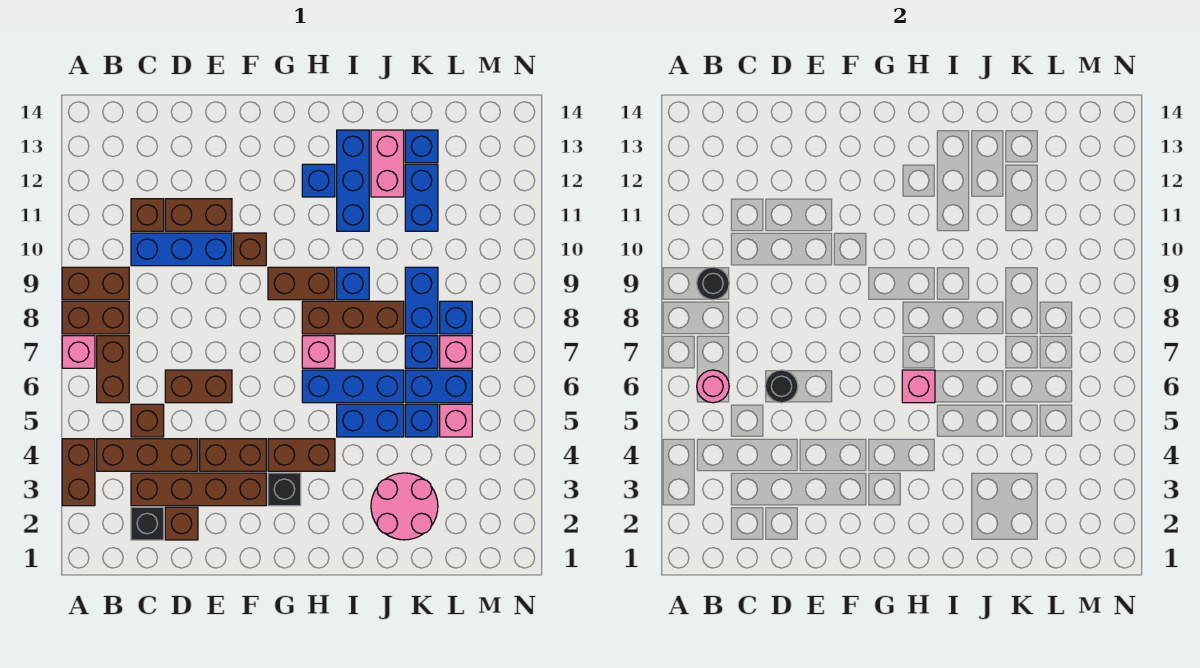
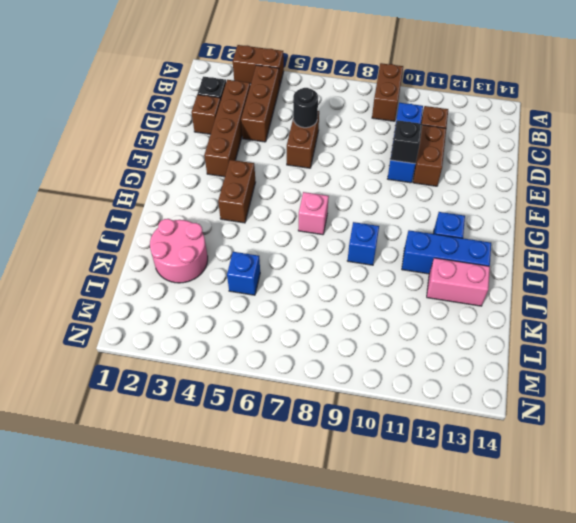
black brick E10 level 2 -> black brick G3 level 1
none -> pink brick A7 level 1
none -> brown brick A8:B8 level 1
none -> brown brick B6:B7 level 1
none -> brown brick C5 level 1

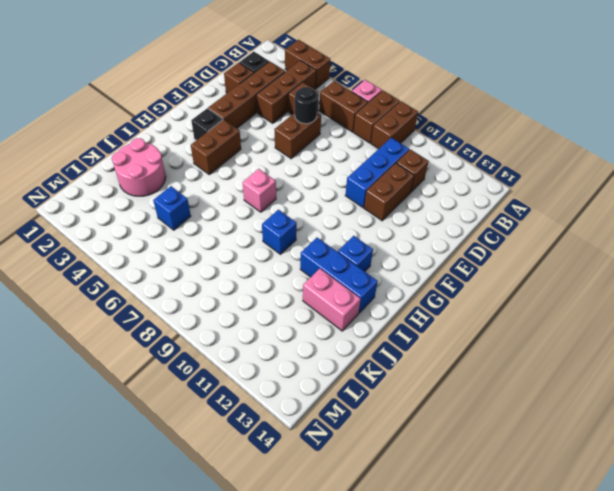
none -> brown brick E4:F4 level 1
none -> brown brick F10 level 1
none -> brown brick G9:H9 level 1
none -> blue brick H6:J6 level 1

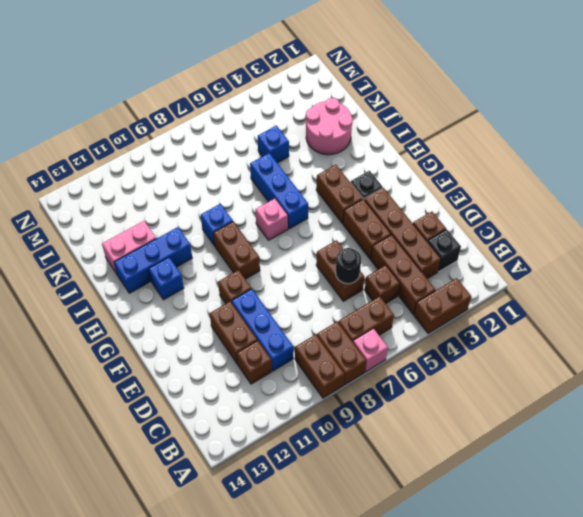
none -> brown brick H8:J8 level 1
none -> blue brick I5:J5 level 1
none -> blue brick K6:L6 level 1
none -> blue brick K7 level 1

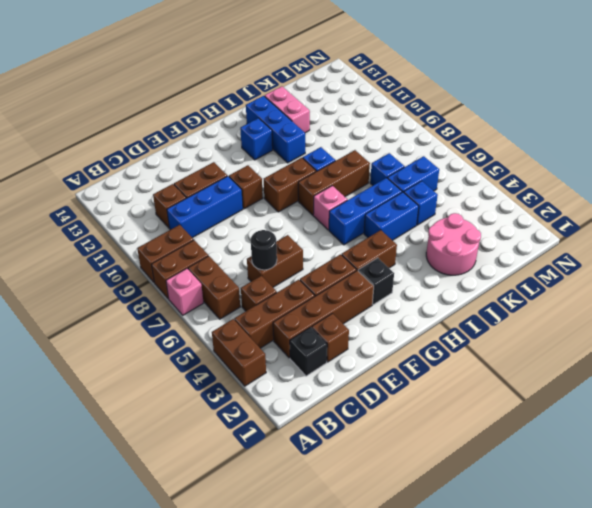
none -> blue brick K8:K9 level 1
none -> blue brick K11:K12 level 1
none -> blue brick K13 level 1
none -> pink brick L5 level 1

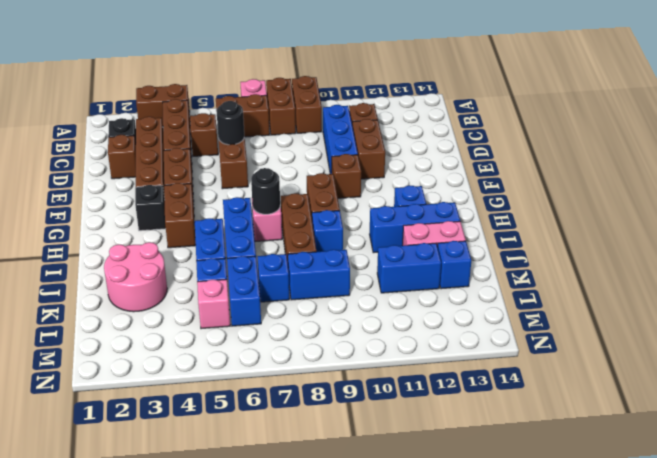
black round brick H7 level 2 -> black round brick B9 level 2
none -> pink brick L7 level 1
none -> blue brick L8 level 1
none -> pink round brick B6 level 2
none -> pink brick H6 level 2

